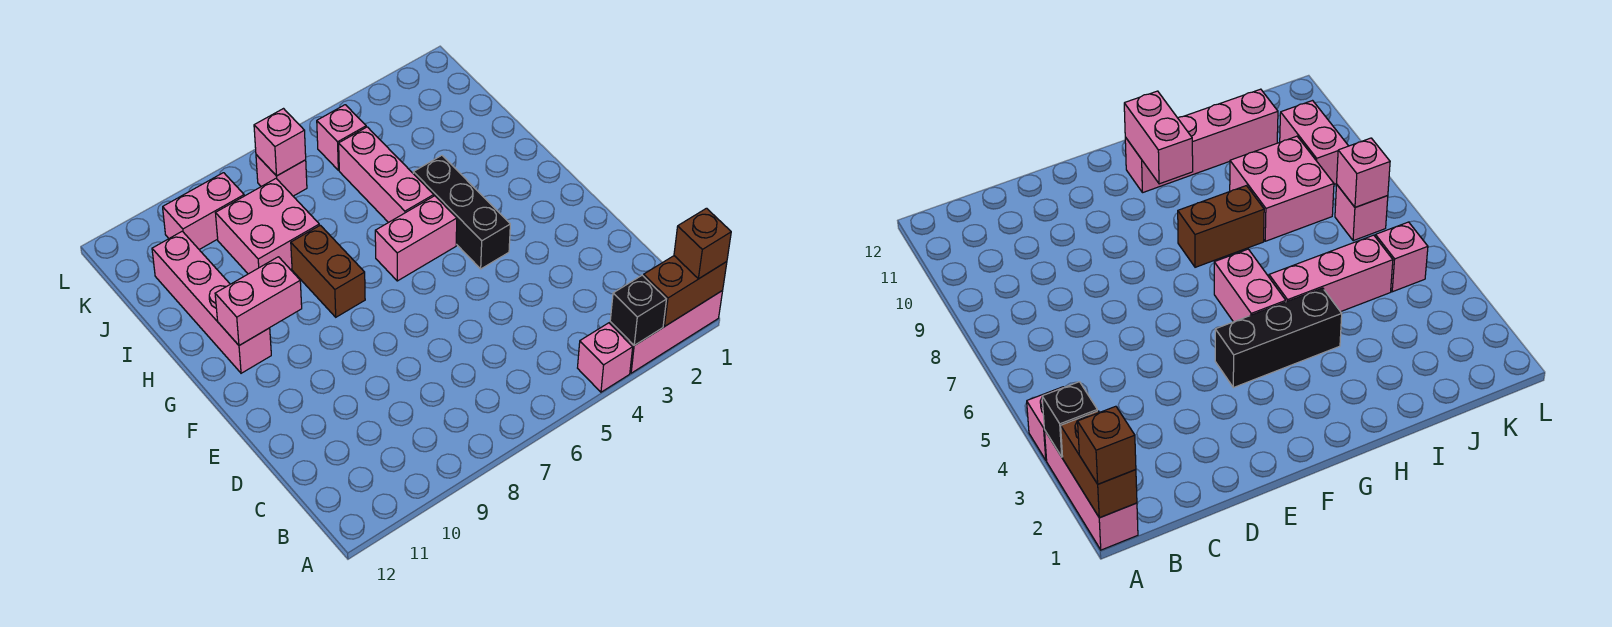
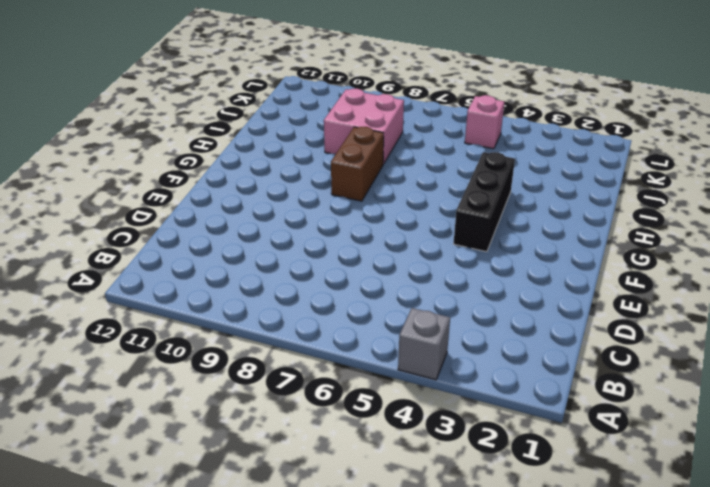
grey brick A4 level 1 -> pink brick A4 level 1
none -> pink brick A1:A3 level 1
none -> pink brick G5:G6 level 1
none -> pink brick G11:J11 level 1

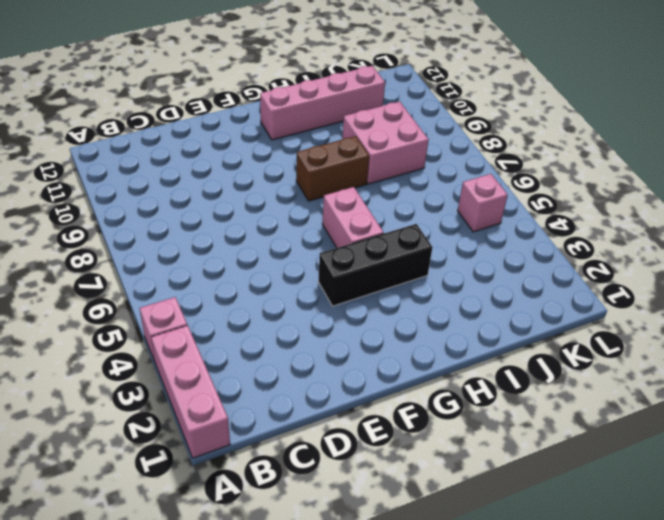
none -> pink brick H5:J5 level 1
none -> pink brick K7 level 1
none -> pink brick K9:K10 level 1

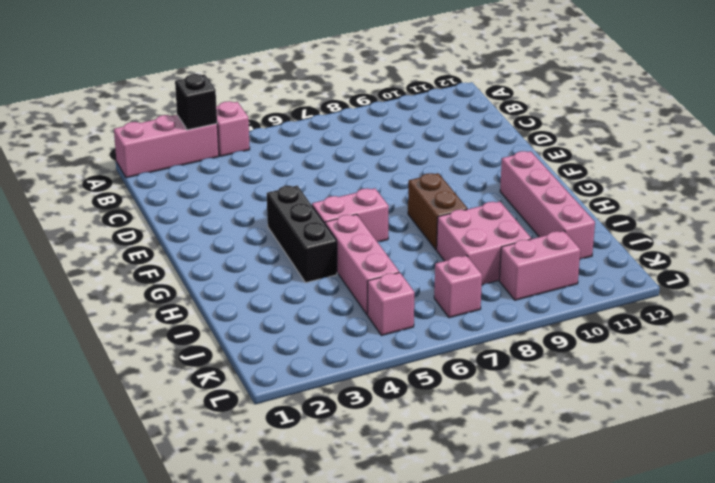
none -> brown brick A1:A2 level 2
none -> pink brick G10:G11 level 2
none -> pink brick K7 level 2

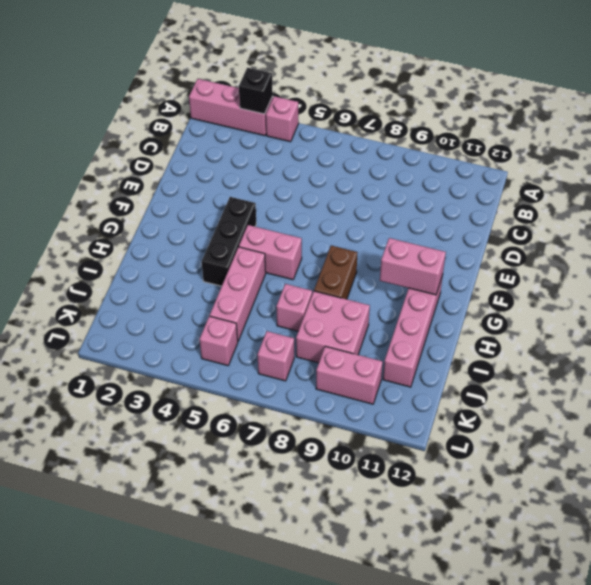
pink brick I7 level 1 -> pink brick K7 level 2
none -> brown brick A1:A2 level 2
none -> brown brick A1 level 3

